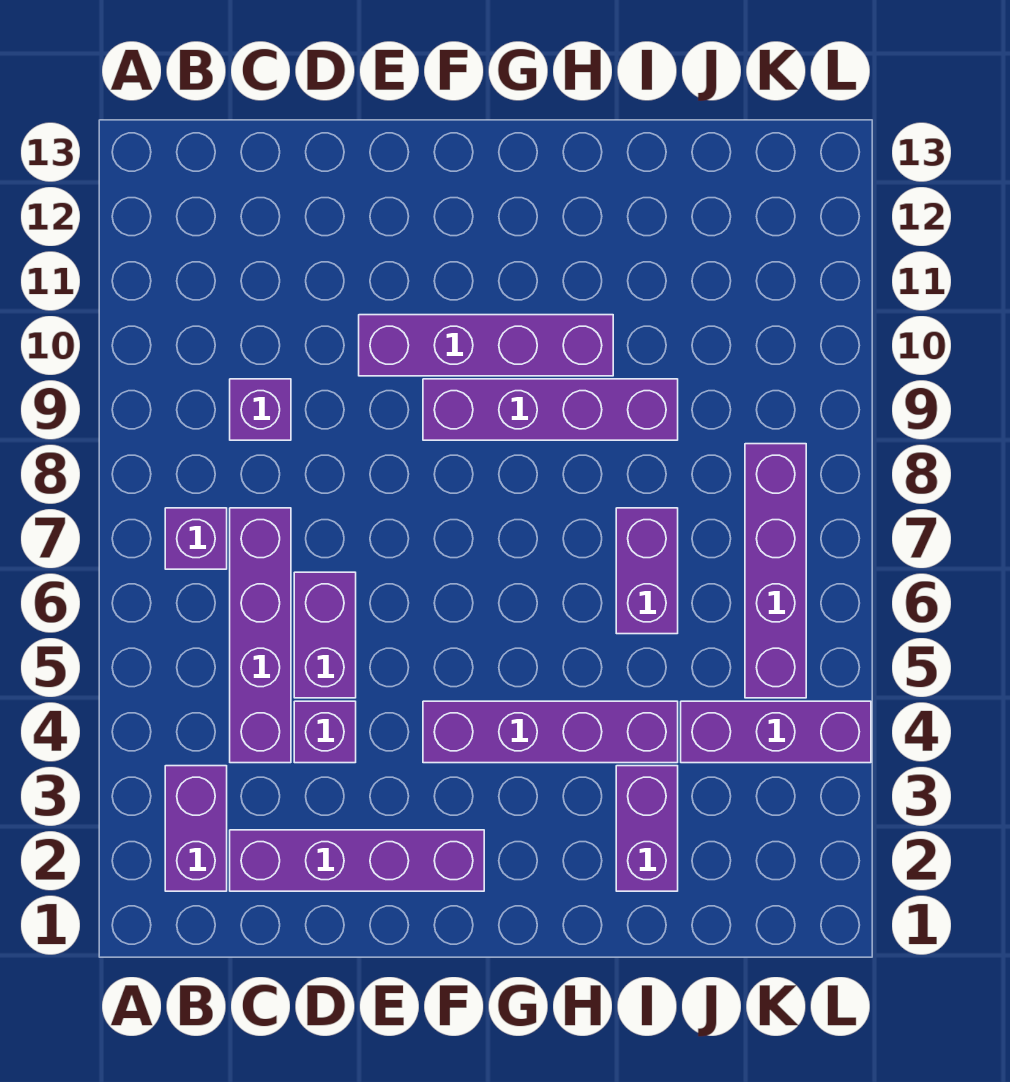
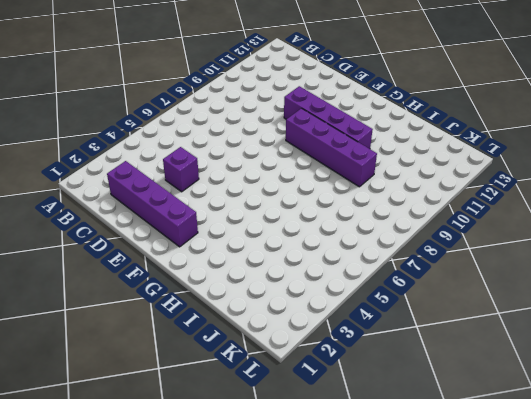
none -> purple brick B2:B3 level 1
none -> purple brick B7 level 1
none -> purple brick C4:C7 level 1

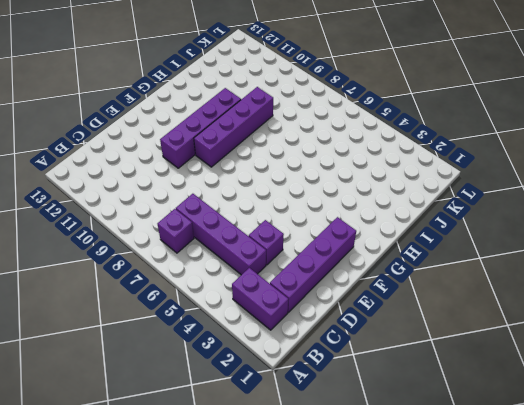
none -> purple brick C9 level 1
none -> purple brick D5:D6 level 1
none -> purple brick F4:I4 level 1

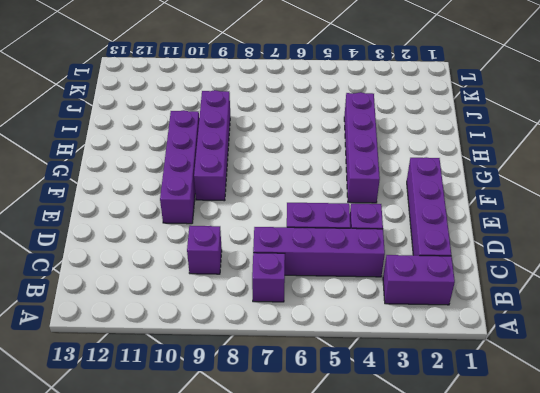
none -> purple brick I2:I3 level 1
none -> purple brick I6:I7 level 1
none -> purple brick J4:L4 level 1

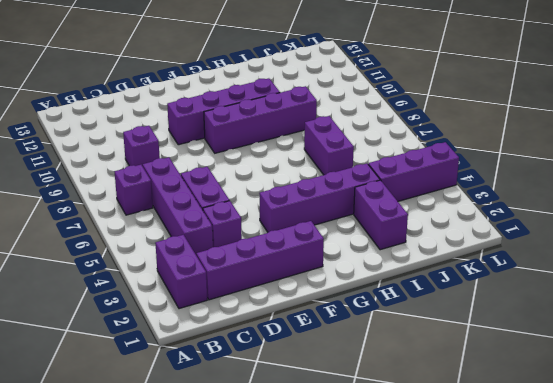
none -> purple brick K5:K8 level 1

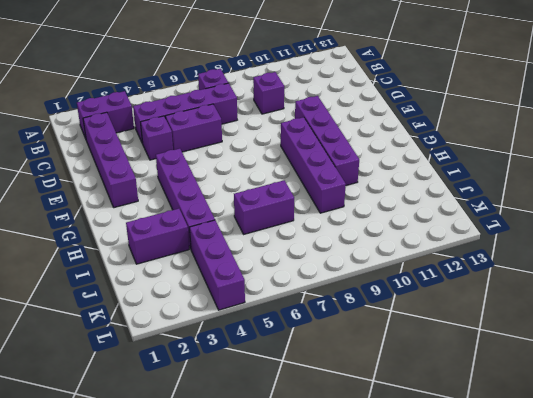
none -> purple brick K5:K8 level 1

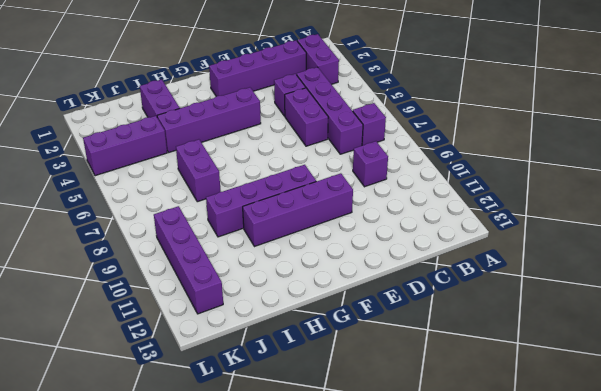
purple brick K9:K12 level 1 -> purple brick K5:K8 level 1

